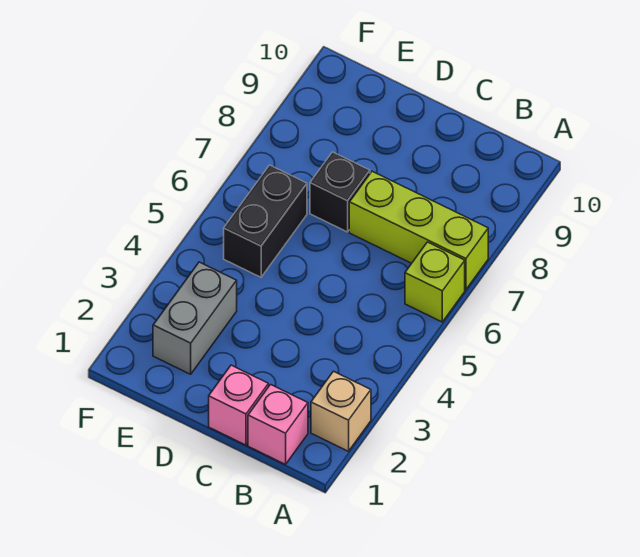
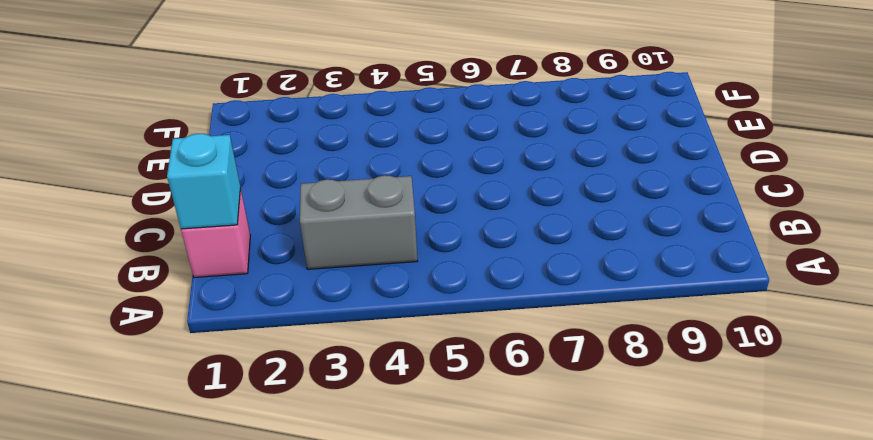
cyan brick B1 level 2 -> none
grey brick B3:B4 level 1 -> grey brick E2:E3 level 1
none -> tan brick A2 level 1
none -> lime brick A6 level 1

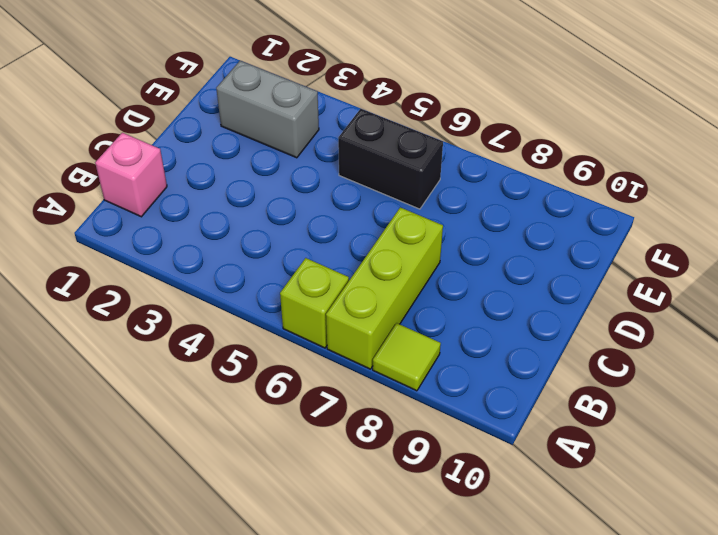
lime tile A8 level 1 -> none
none -> tan brick A2 level 1
none -> pink brick C1 level 1

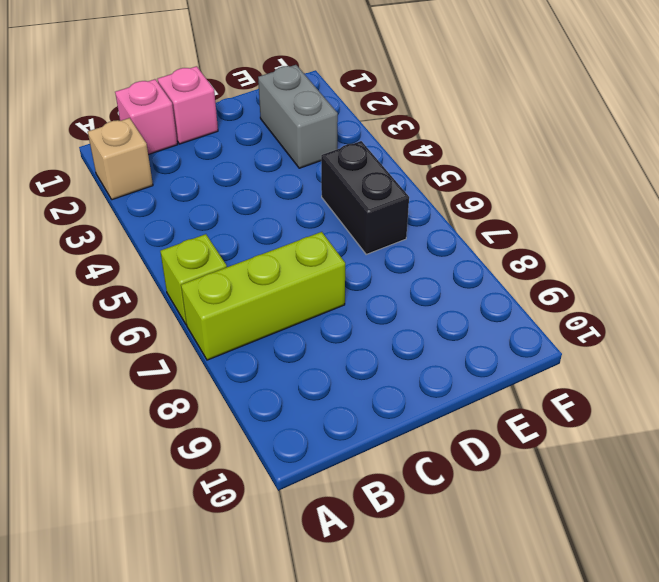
none -> black brick D7 level 1

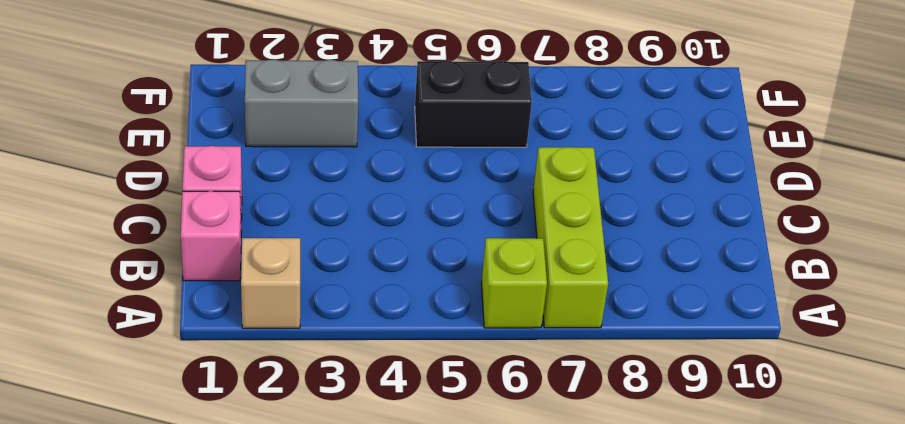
none -> black brick D7 level 1

